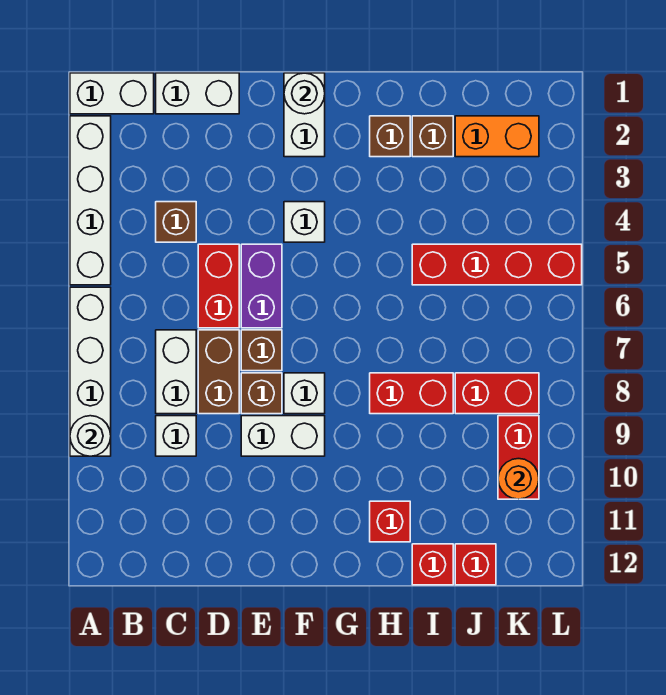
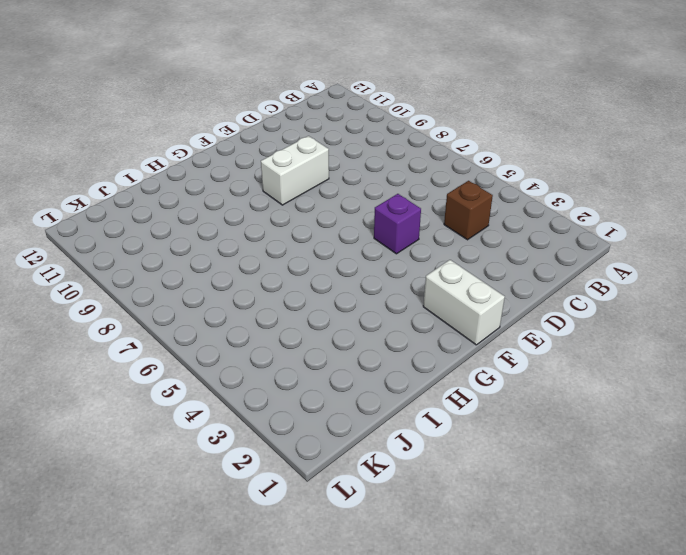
purple brick E5 level 1 -> purple brick E5:E6 level 1
none -> white brick A1:B1 level 1
none -> white brick A2:A5 level 1
none -> white brick A6:A9 level 1

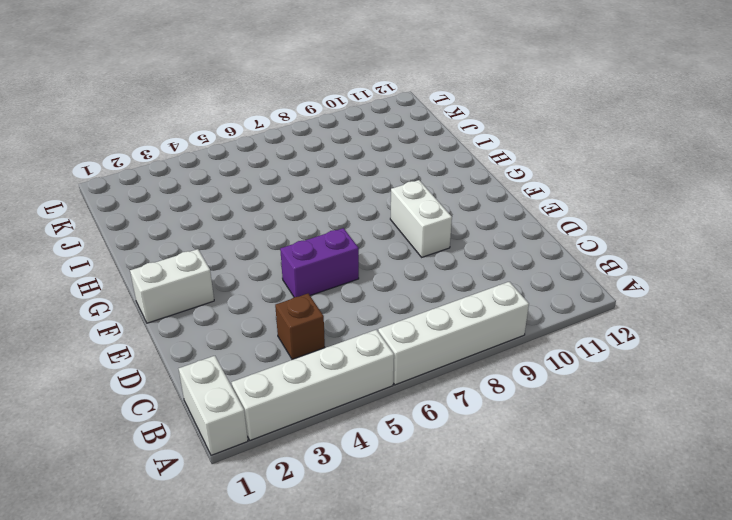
none -> white brick C1:D1 level 1
none -> white brick C7:C8 level 1
none -> white brick C9 level 1

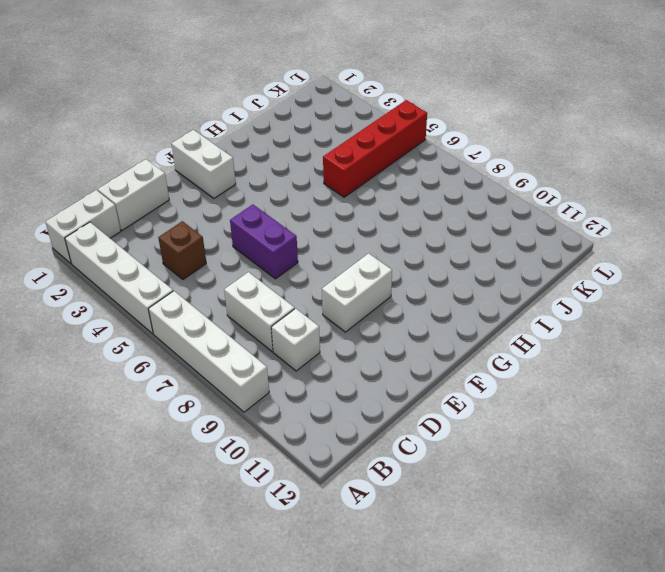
none -> red brick D5:D6 level 1
none -> brown brick D7:D8 level 1
none -> brown brick E7 level 1

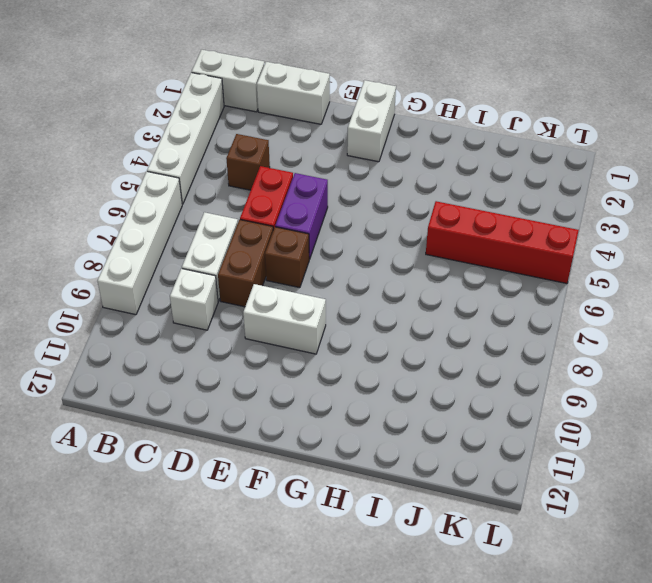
none -> brown brick E8 level 1
none -> white brick F4 level 1
none -> white brick F8 level 1

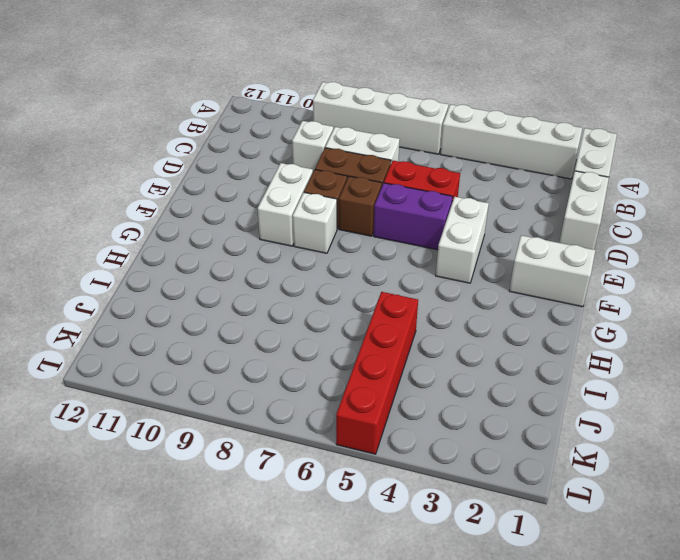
white brick E4:F4 level 1 -> white brick F4 level 1
none -> brown brick C4 level 1
none -> brown brick H2 level 1
none -> red brick H8:I8 level 1

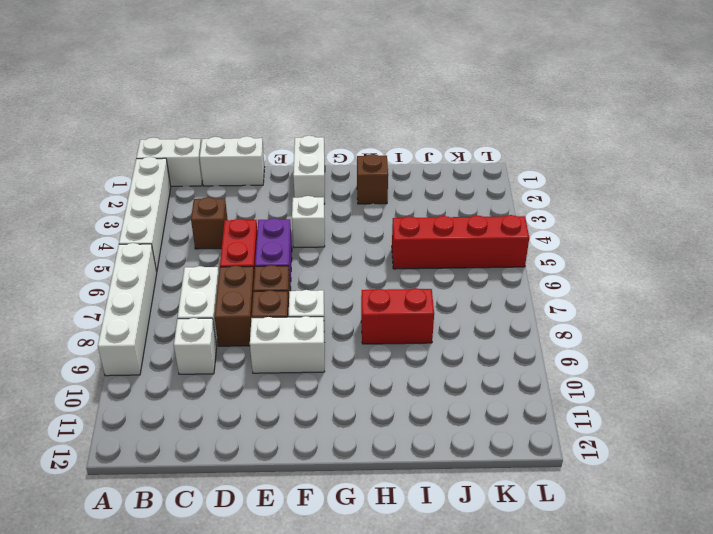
none -> red brick H11 level 1
none -> brown brick I2 level 1
none -> red brick I12 level 1

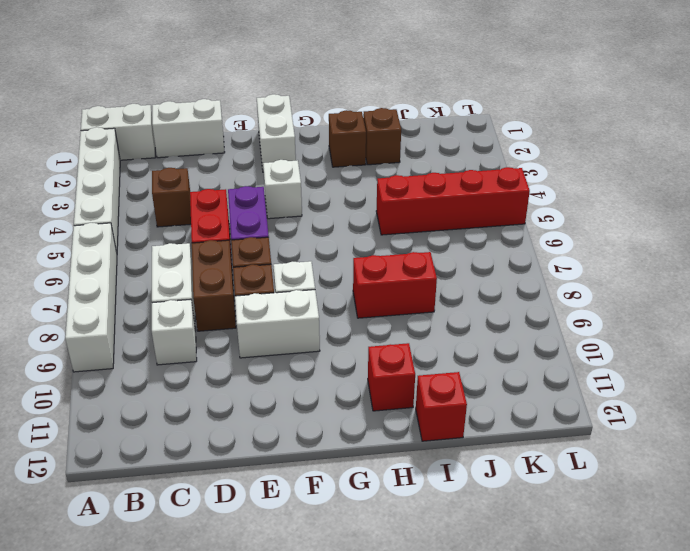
none -> orange brick J2:K2 level 1
none -> red brick J8:K8 level 1
none -> red brick J12 level 1

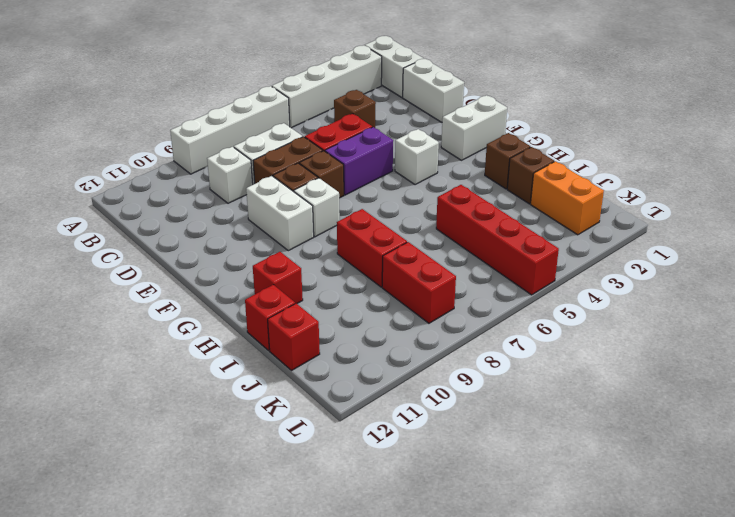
none -> red brick K9:K10 level 1
none -> white round brick A9 level 2
none -> white round brick F1 level 2

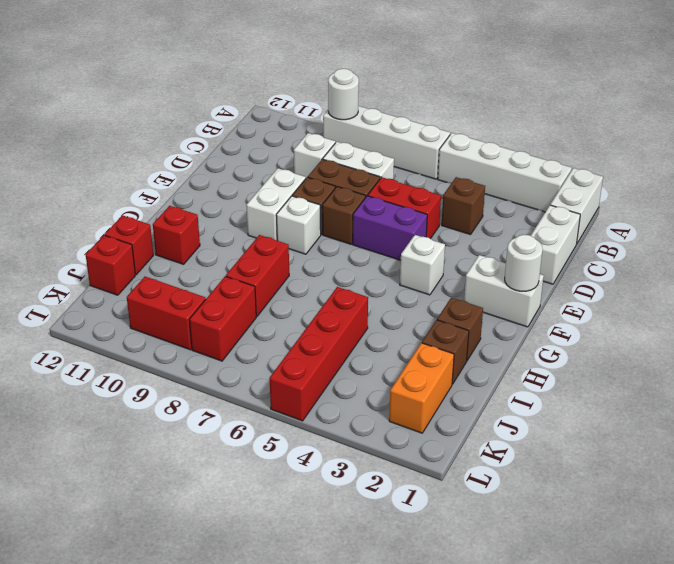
none -> orange round brick K10 level 2

